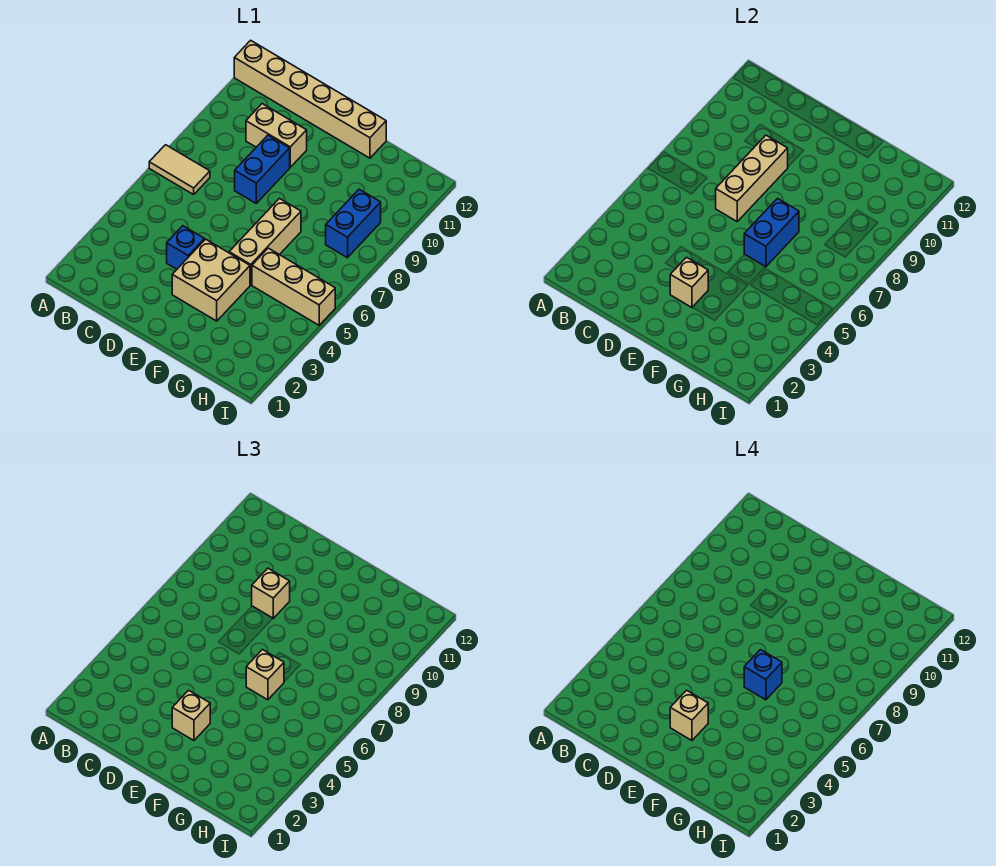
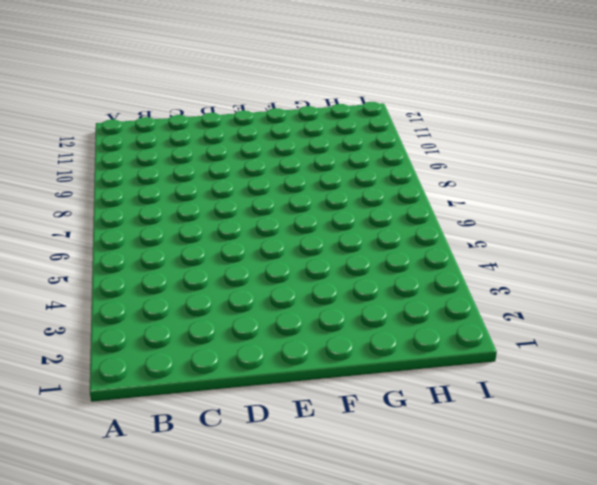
none -> tan tile A7:B7 level 1
none -> tan brick A12:F12 level 1
none -> tan brick C10:D10 level 1

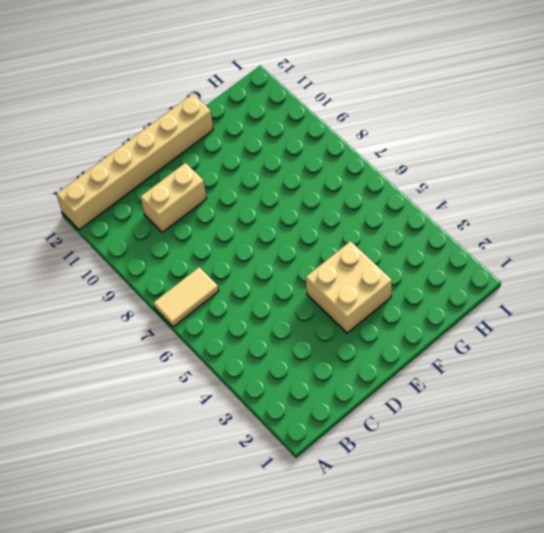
none -> blue brick D4 level 1
none -> blue brick D8:D9 level 1
none -> tan brick F5:F7 level 1

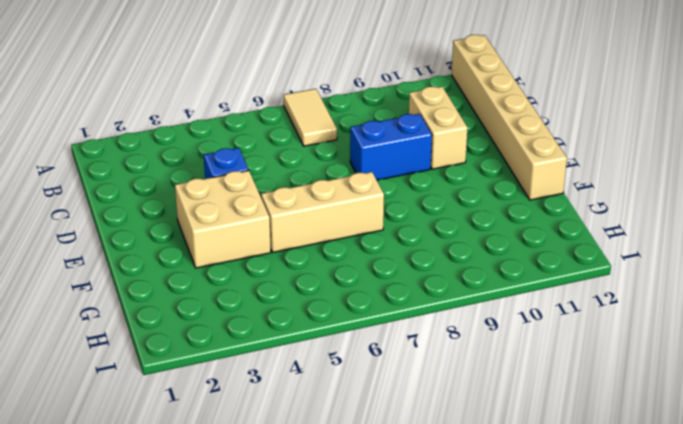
none -> tan brick G5:I5 level 1
none -> blue brick H8:H9 level 1
none -> tan brick D7:D9 level 2

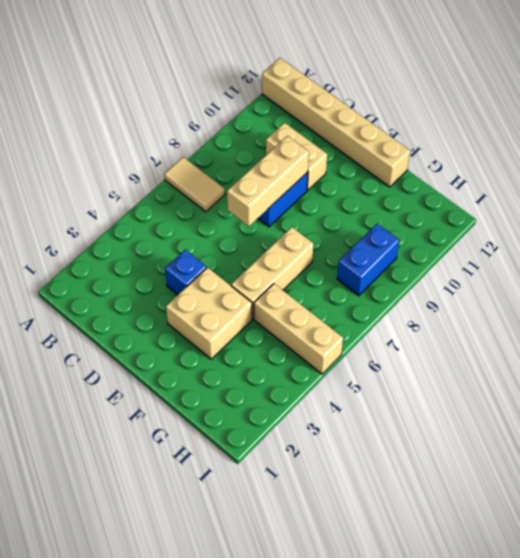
none -> tan brick E3 level 2
none -> blue brick F6:F7 level 2
none -> tan brick D9 level 3

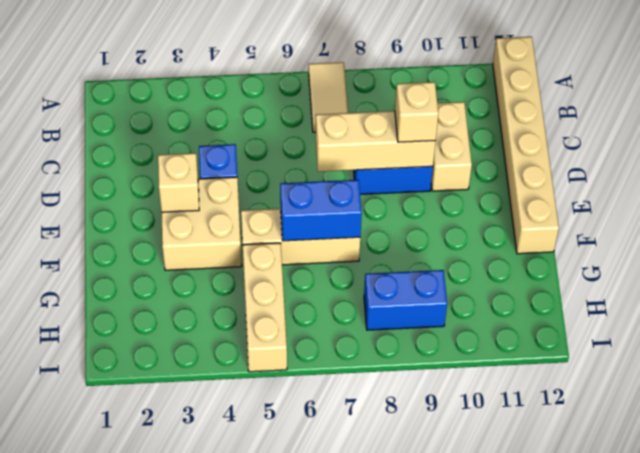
none -> tan brick E3 level 3
none -> tan brick F6 level 3
none -> tan brick E3 level 4

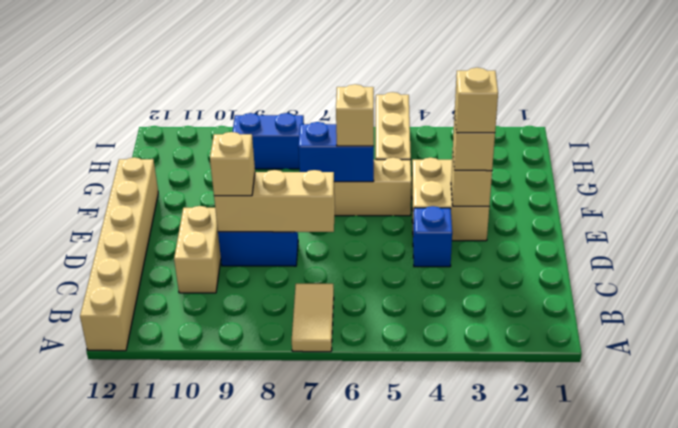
none -> blue brick F6 level 4

